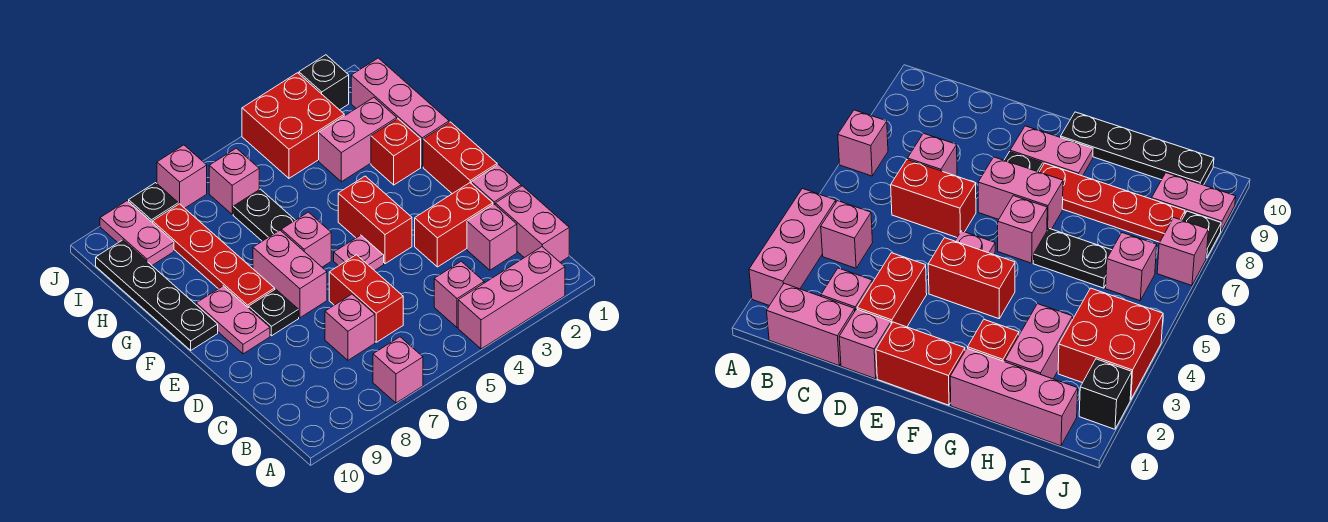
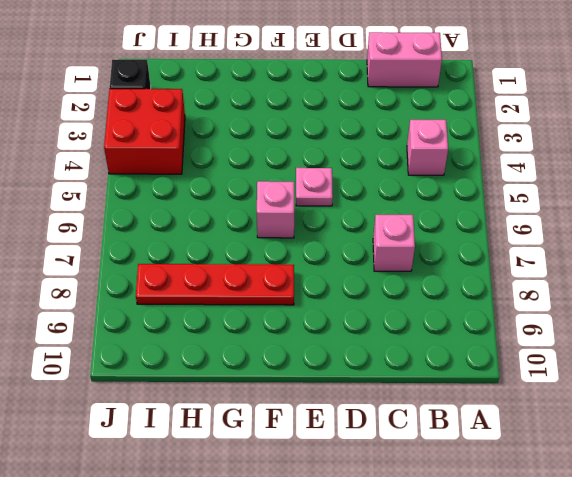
none -> pink brick A2:A4 level 1
none -> pink brick A7 level 1
none -> pink brick C2 level 1

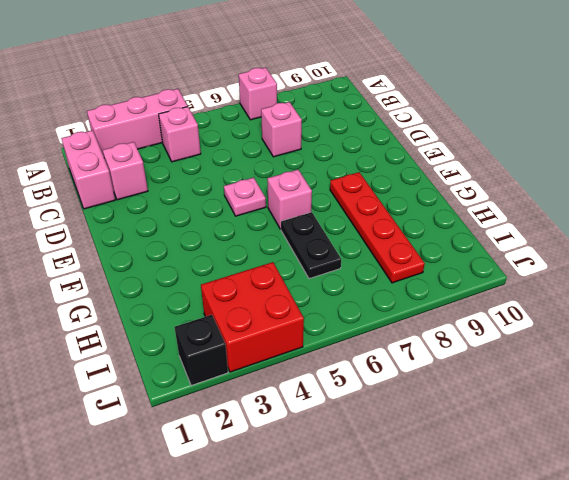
none -> red brick C6:D6 level 1
none -> pink brick D1 level 1
none -> red brick D2:D3 level 1

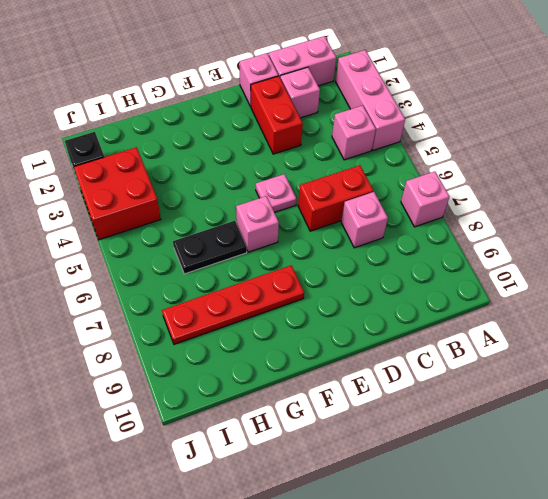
none -> red brick E1:F1 level 1
none -> red brick E4:F4 level 1
none -> pink brick E7:F7 level 1

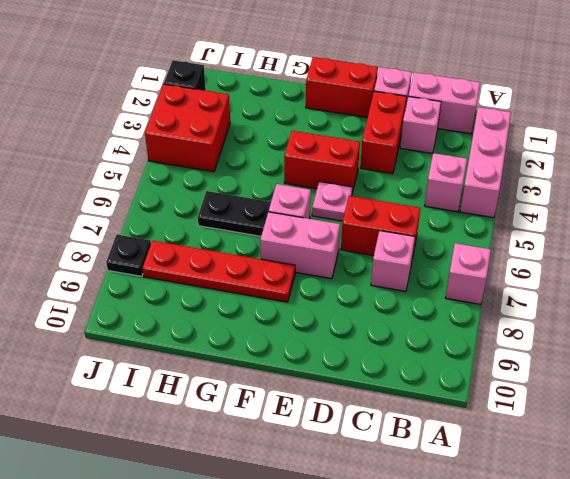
none -> black plate E8 level 1
none -> pink plate E9:F9 level 1
none -> black plate F10:I10 level 1

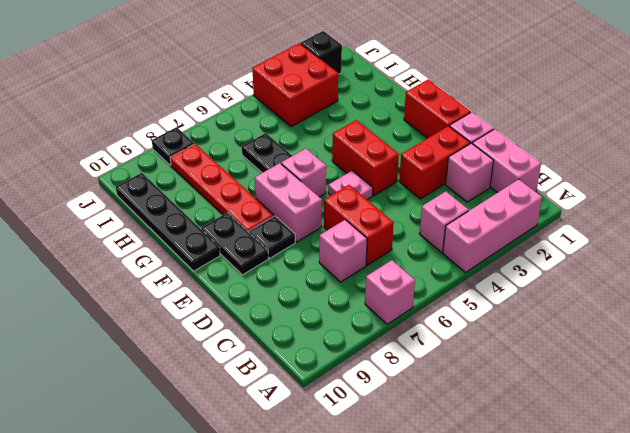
black plate E9:F9 level 1 -> pink plate E9:F9 level 1
none -> pink brick G1:I1 level 1
none -> red brick G2 level 1
none -> pink brick H2:H3 level 1

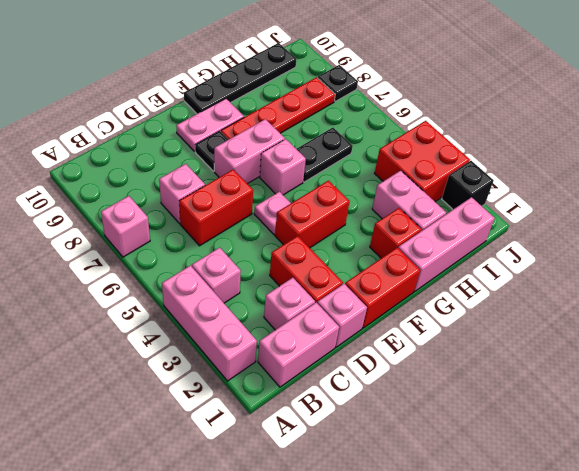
none -> pink brick I6 level 1
none -> pink plate I9:J9 level 1
none -> pink brick J7 level 1

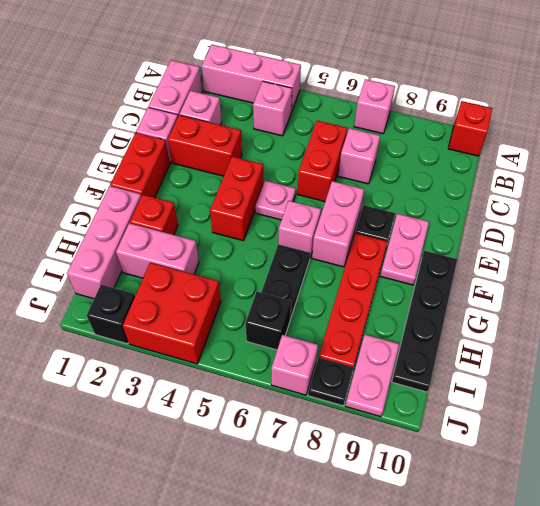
red brick A10 level 1 -> none
black brick I6 level 1 -> pink brick I6 level 1

